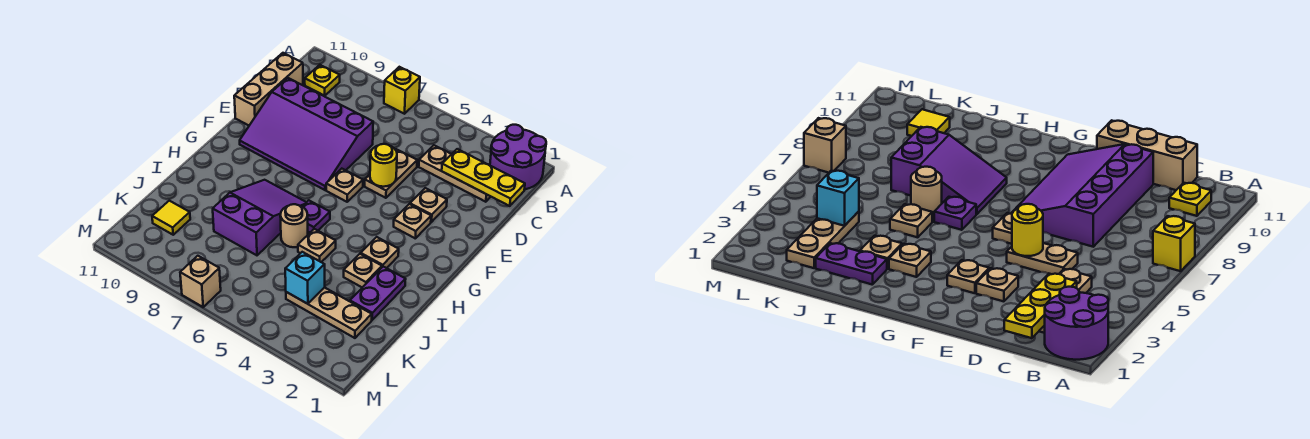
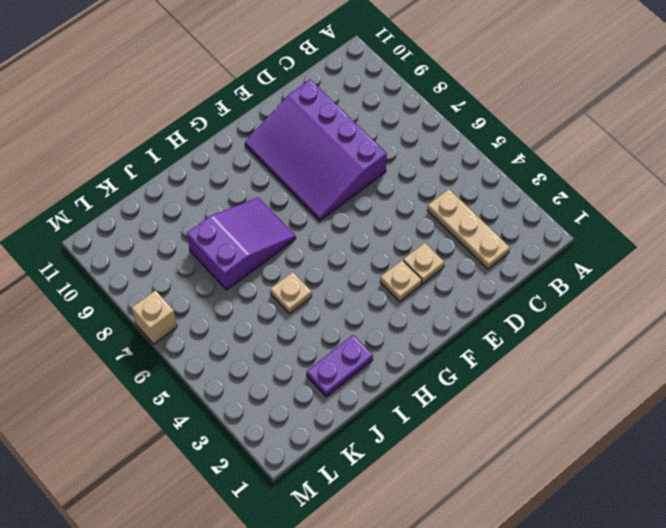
none -> purple round brick A1:B2 level 1
none -> yellow brick A7 level 1
none -> yellow plate B10 level 1

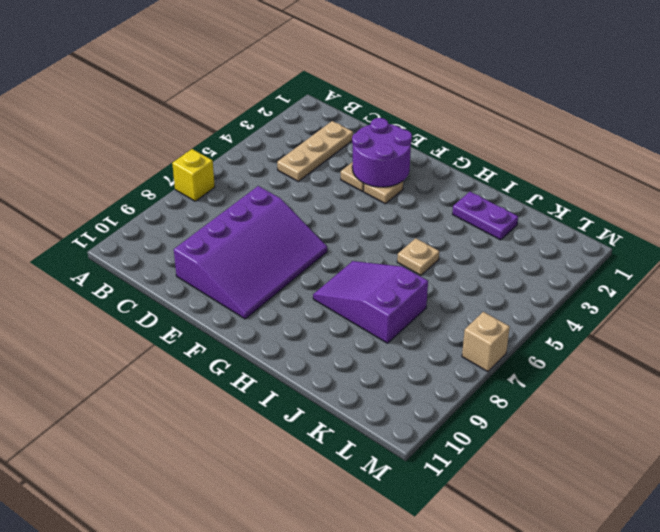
purple round brick E2:F3 level 2 -> purple round brick A1:B2 level 1
none -> yellow plate B10 level 1
none -> tan brick C11:E11 level 1
none -> tan plate D5:E5 level 1

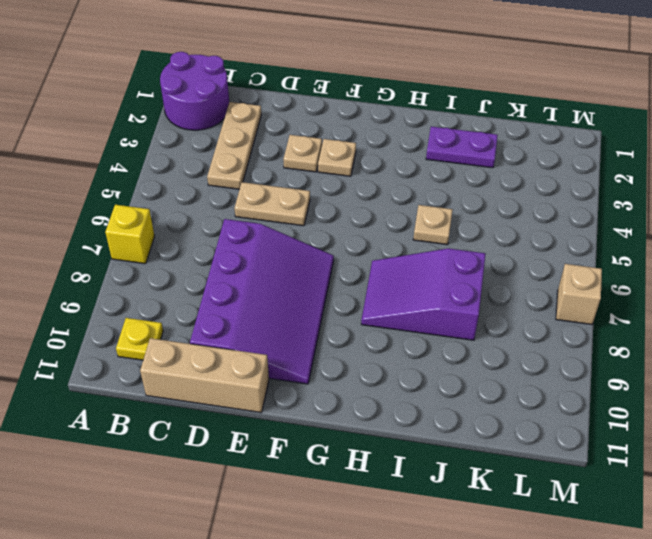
none -> tan plate F6 level 1
none -> tan plate H3 level 1
none -> purple plate H6 level 1

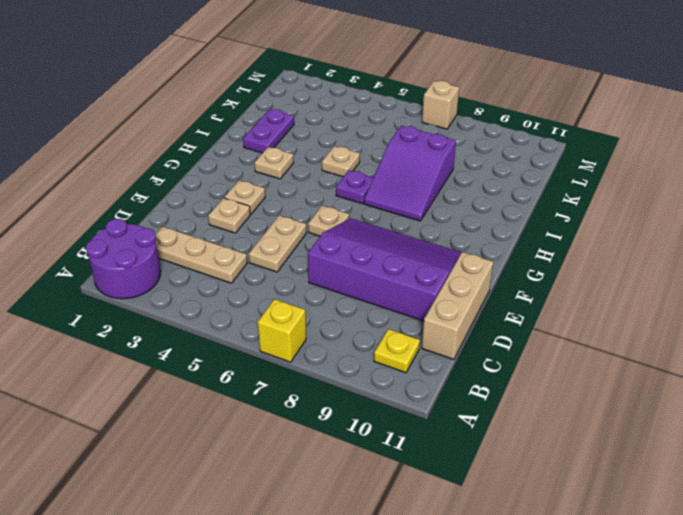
none -> tan plate I3 level 1
none -> tan round brick I6 level 1
none -> tan plate K2:K4 level 1

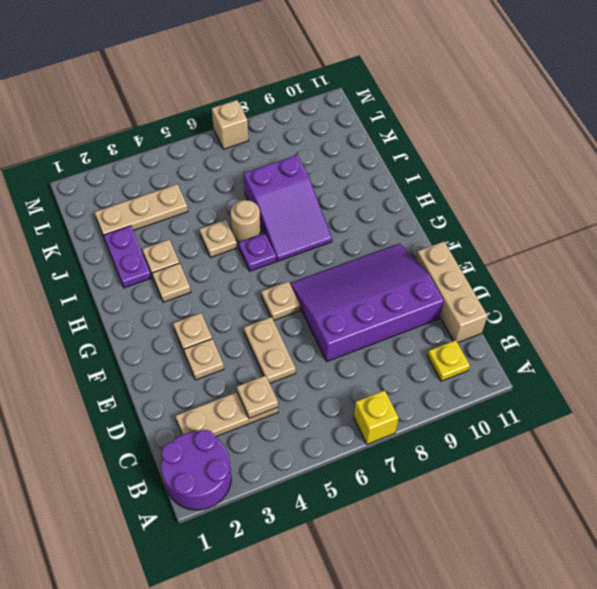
tan plate C4 level 2 -> none
none -> yellow tile K10 level 1
none -> yellow plate C1:C3 level 2
none -> yellow round brick E5 level 2

